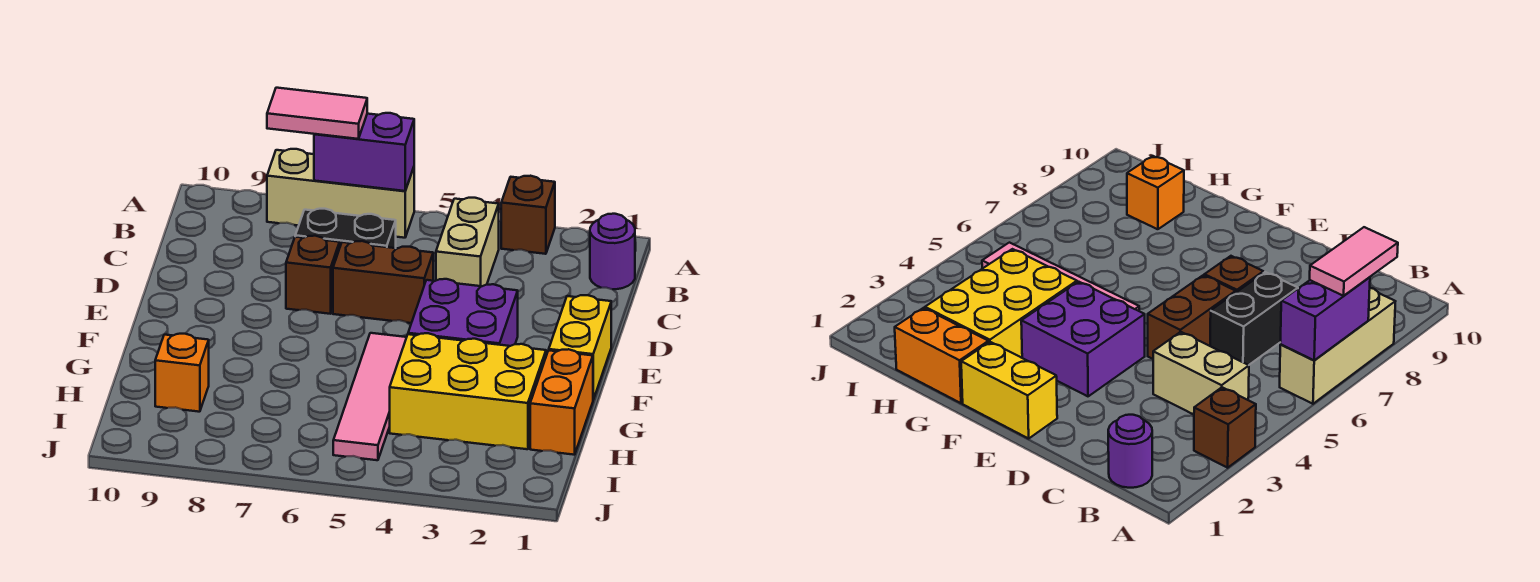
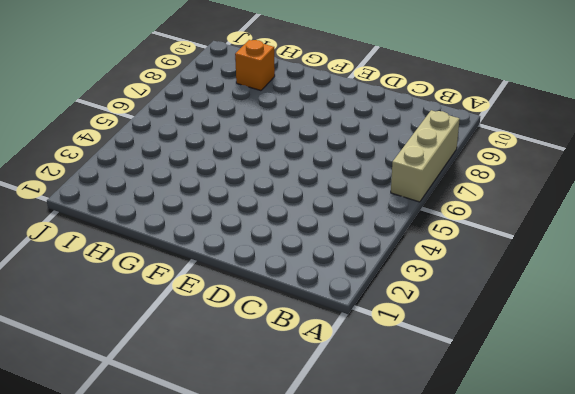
none -> brown brick A3 level 1
none -> purple round brick B1 level 1
none -> tan brick B4:C4 level 1

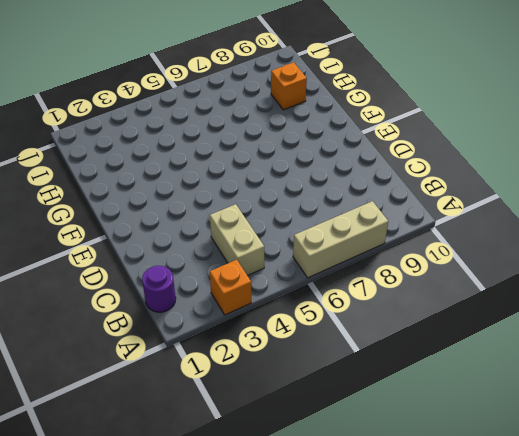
orange brick A3 level 1 -> brown brick A3 level 1
none -> black brick C6:C7 level 1
none -> brown brick D5:D6 level 1
none -> brown brick D7 level 1

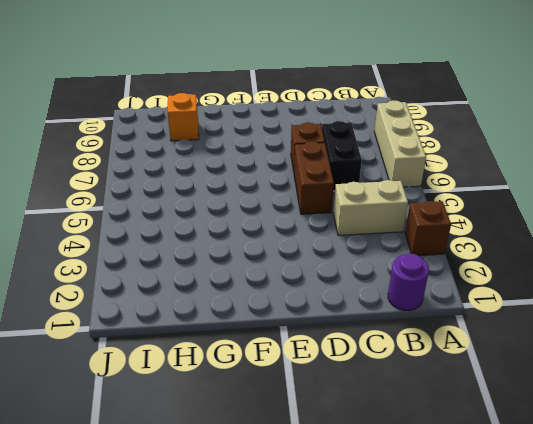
none -> yellow brick E1:F1 level 1
none -> purple brick E3:F4 level 1
none -> pink tile F5:I5 level 1

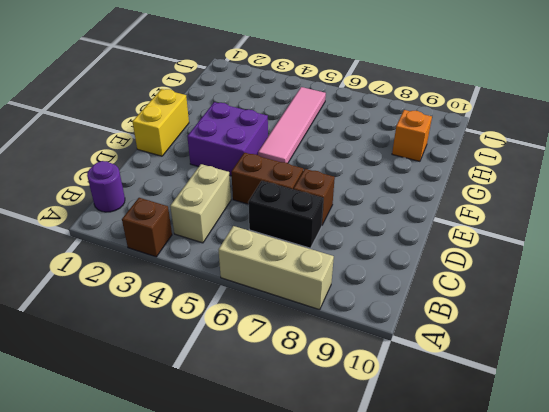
none -> orange brick G1:H1 level 1
none -> yellow brick G2:H4 level 1
none -> purple brick A6:A7 level 2

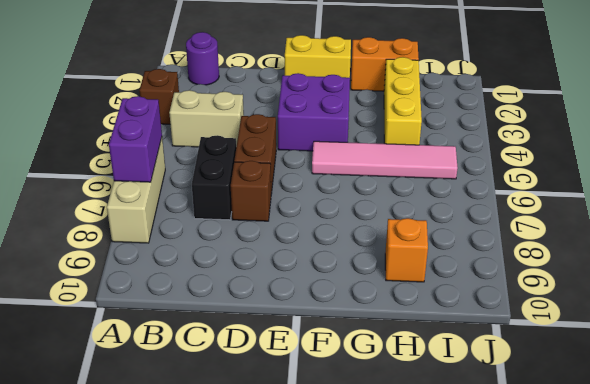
yellow brick H2:H4 level 1 -> yellow brick G2:H4 level 1
none -> pink tile A7:A8 level 3

